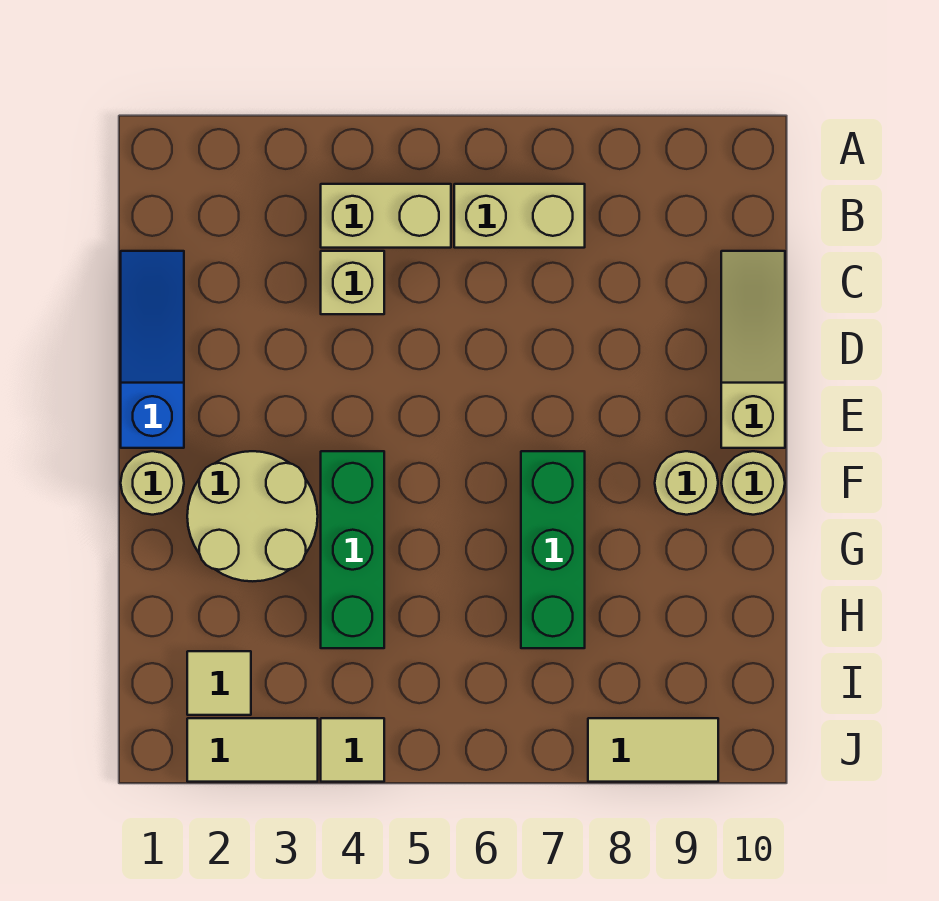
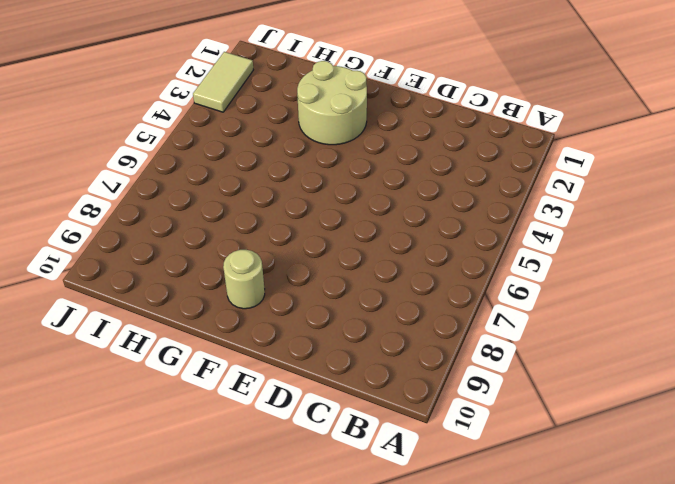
none -> tan brick B4:B5 level 1
none -> tan brick B6:B7 level 1
none -> blue slope C1:E1 level 1 top E

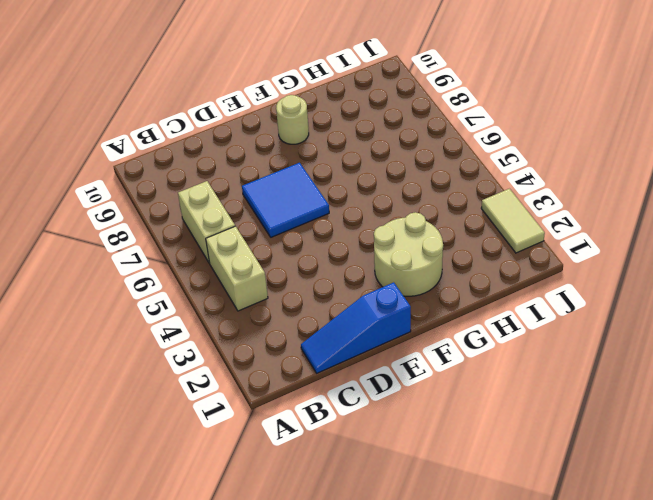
blue tile D6:E7 level 1 -> none
none -> tan brick C4 level 1
none -> tan slope C10:E10 level 1 top E
none -> tan round brick F1 level 1

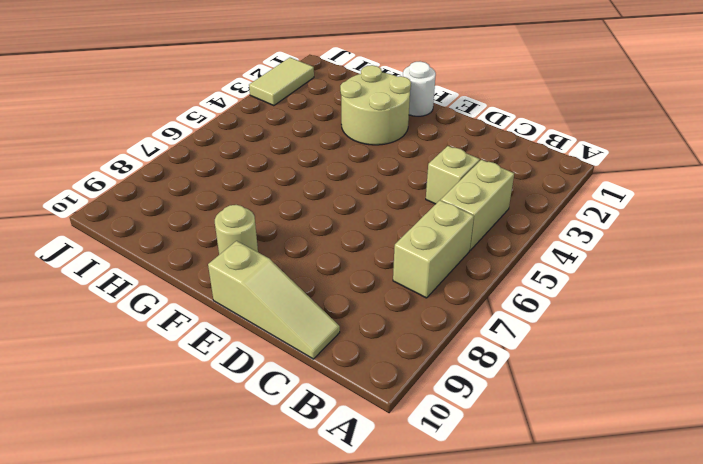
white round brick F1 level 1 -> tan round brick F1 level 1
none -> blue slope C1:E1 level 1 top E
none -> green brick F4:H4 level 1
none -> green brick F7:H7 level 1

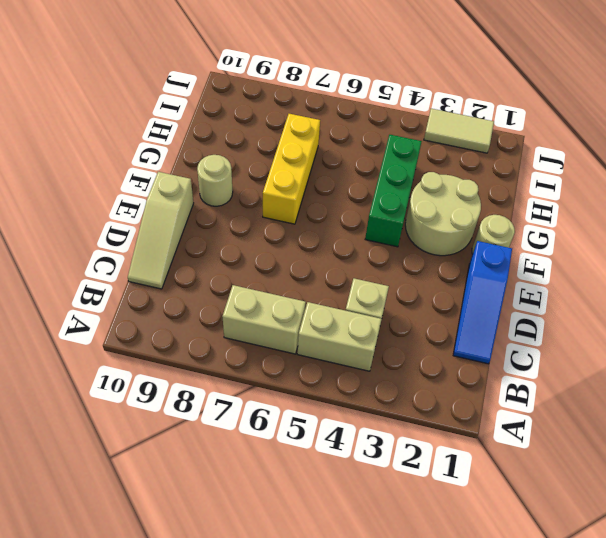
yellow brick F7:H7 level 1 -> green brick F7:H7 level 1
none -> tan round brick F10 level 1
none -> tan tile I2 level 1
none -> tan tile J4 level 1

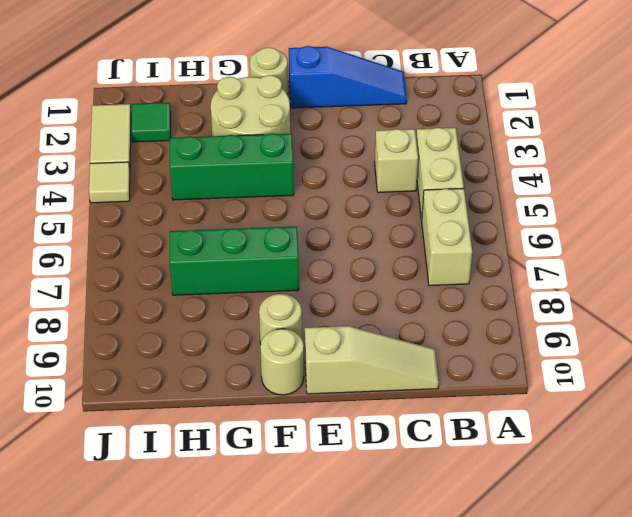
green tile I2 level 1 -> tan tile I2 level 1
none -> tan tile J8:J9 level 1

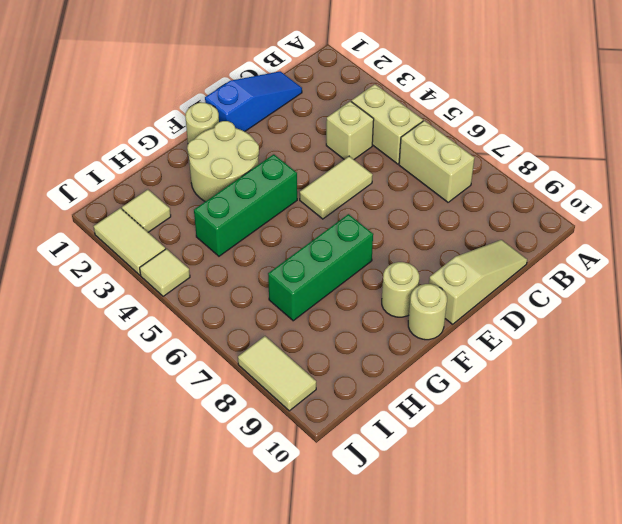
tan tile D5:E5 level 1 -> none

